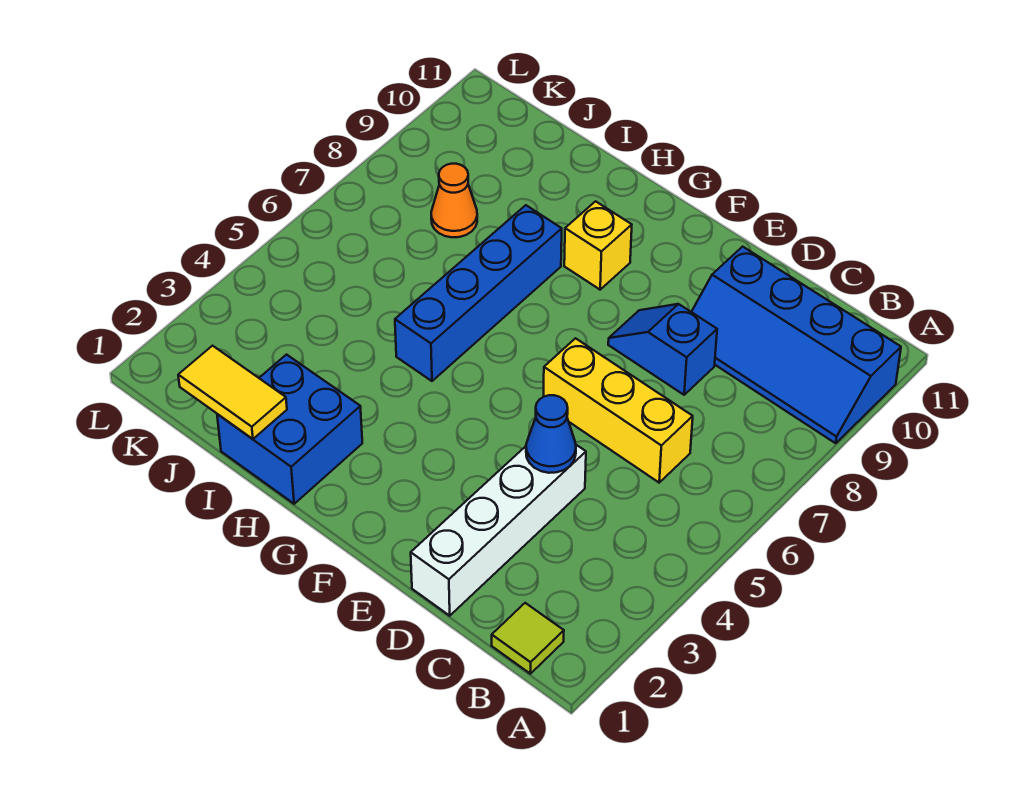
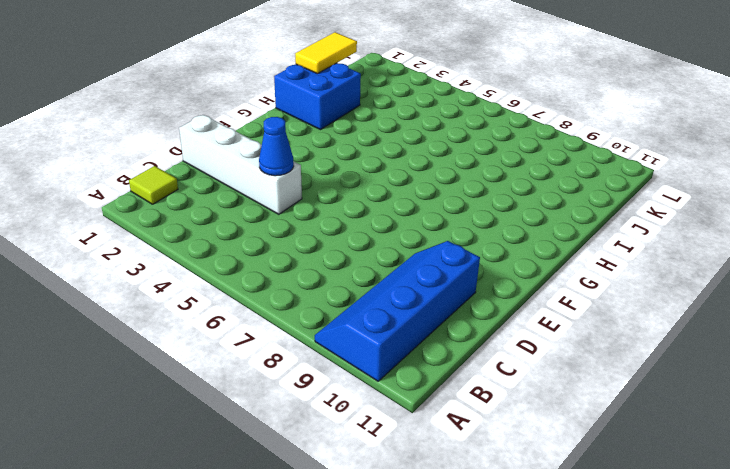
none -> yellow brick C6:E6 level 1
none -> blue slope D8:E8 level 1 top D

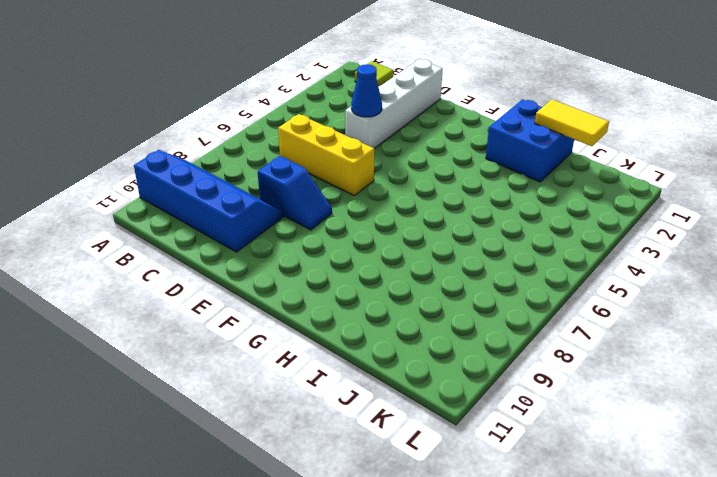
none -> yellow brick G9 level 1
none -> blue brick H5:H8 level 1

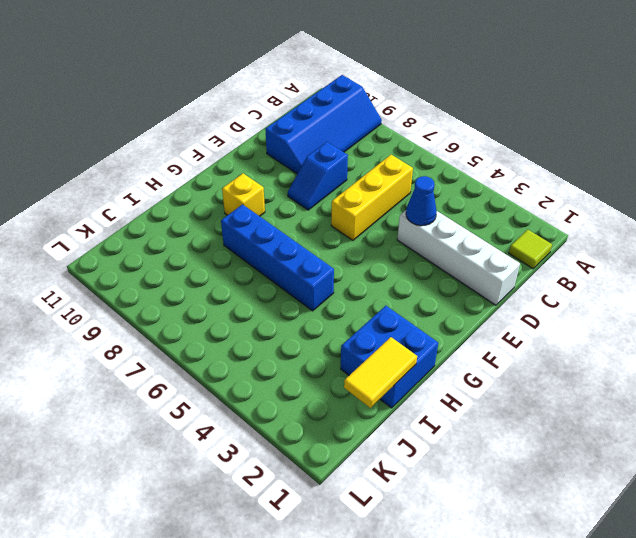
none -> orange cone J8 level 1

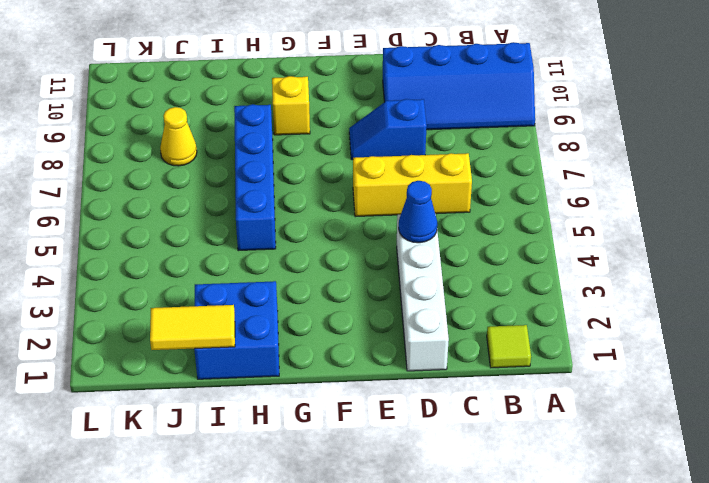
yellow cone J8 level 1 -> orange cone J8 level 1

